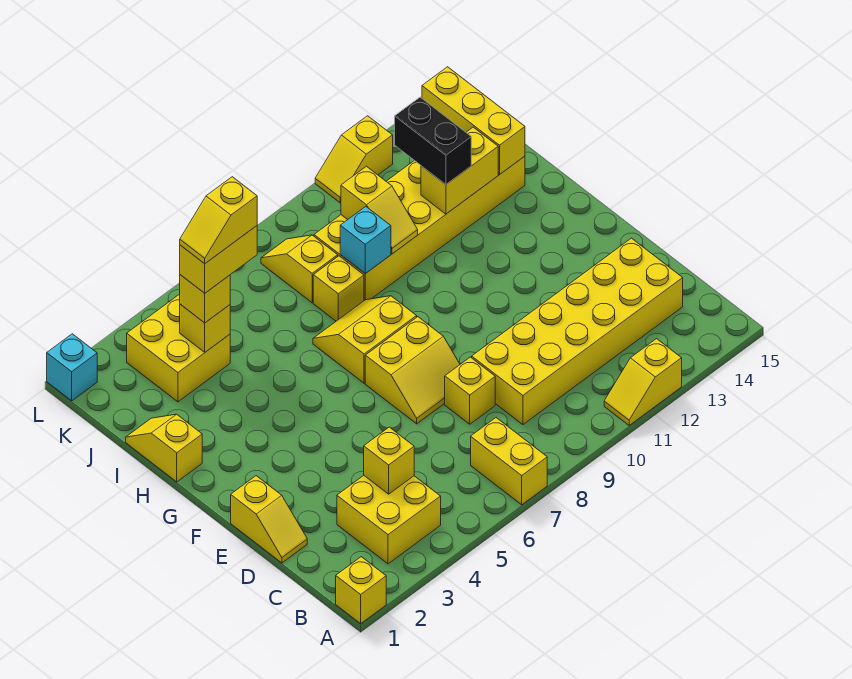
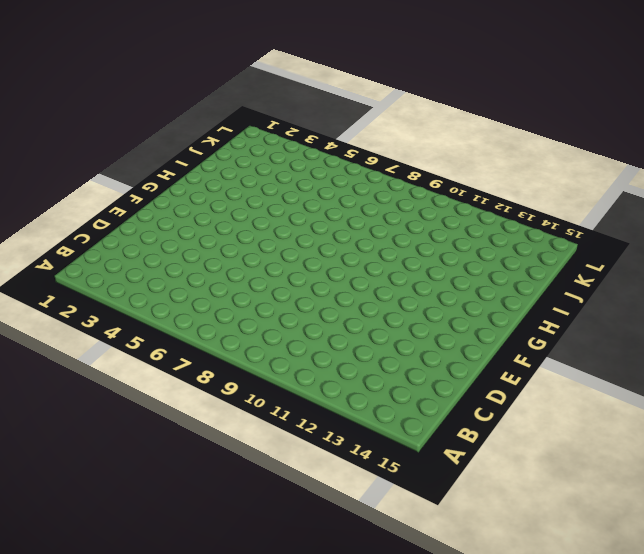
none -> yellow brick A1 level 1
none -> yellow brick A7:B7 level 1
none -> yellow slope A11:A12 level 1 top 12

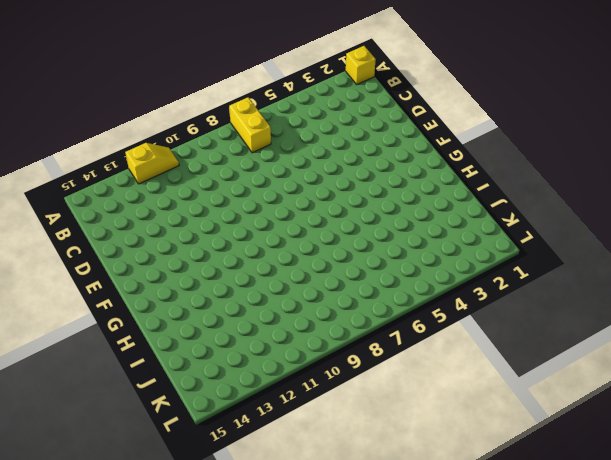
none -> yellow brick B3:C4 level 1
none -> yellow brick C9:D14 level 1
none -> yellow slope D1:E1 level 1 top E

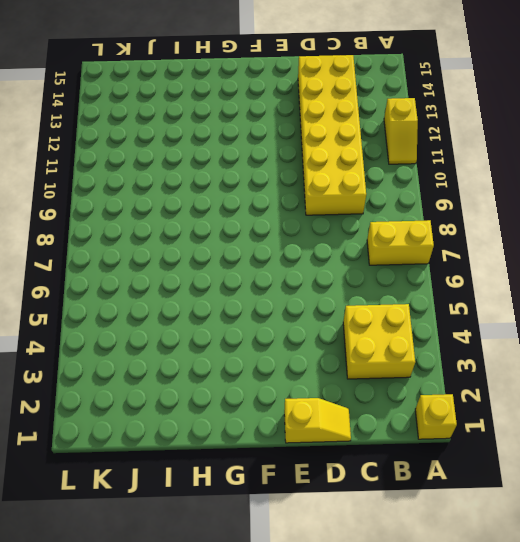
none -> yellow brick D8 level 1
none -> yellow slope E7:F8 level 1 top F
none -> yellow slope G7:H8 level 1 top G

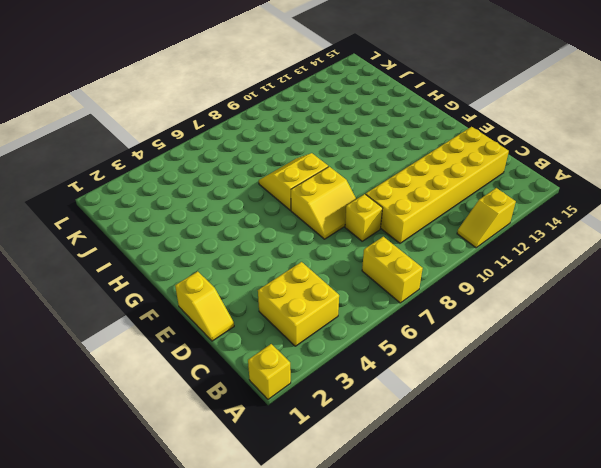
none -> yellow slope H1:I1 level 1 top H
none -> yellow brick I8 level 1
none -> yellow brick I9:J14 level 1

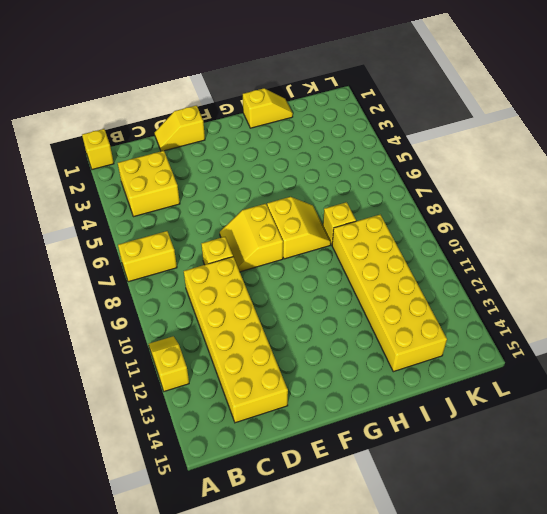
none -> yellow brick J3:K4 level 1
none -> yellow slope J8:K8 level 1 top J
none -> cyan brick L1 level 1

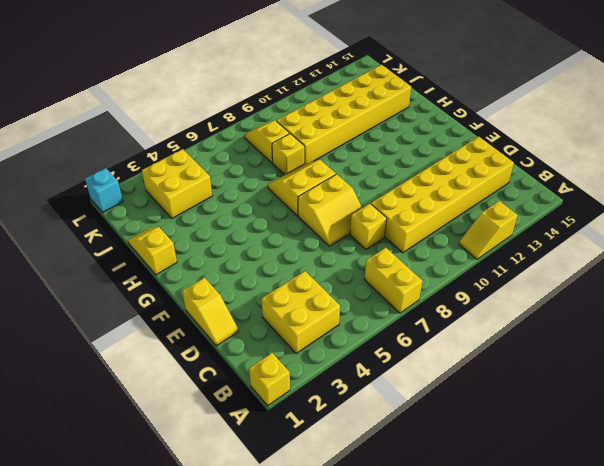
none -> yellow slope L11:L12 level 1 top 12
none -> yellow brick C4 level 2
none -> cyan brick I9 level 2

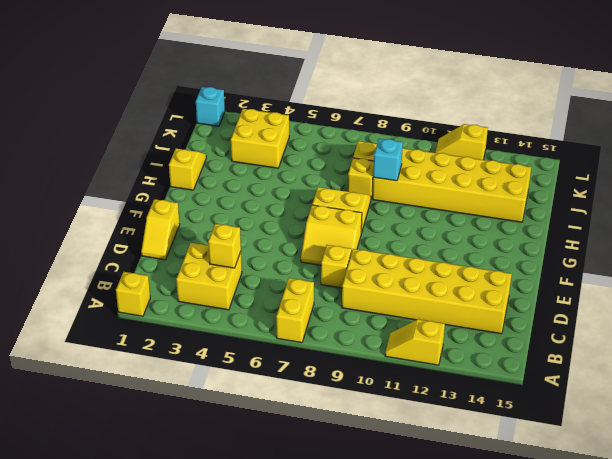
none -> yellow slope I10:J10 level 2 top J
none -> yellow brick I12:I13 level 2
none -> yellow brick I14:K14 level 2

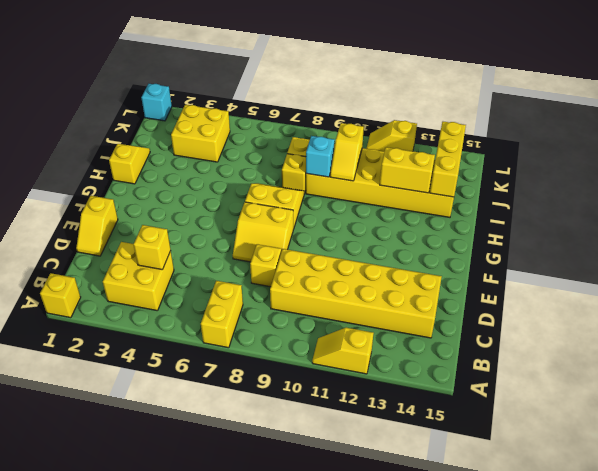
none -> yellow brick J4 level 2
none -> black brick I12:J12 level 3
none -> yellow brick J4 level 3

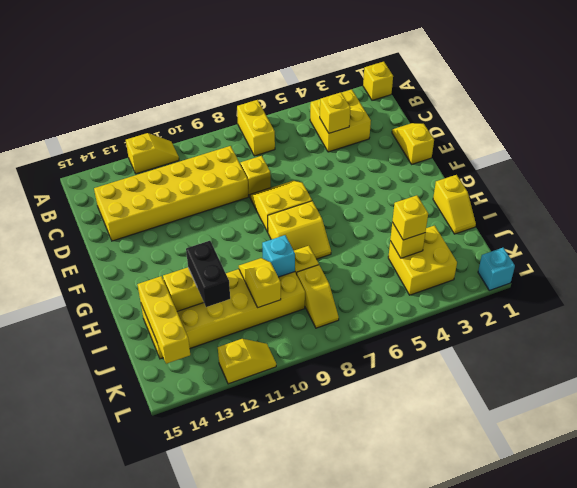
none -> yellow brick J4:J5 level 4
none -> yellow slope J4:J5 level 5 top 5

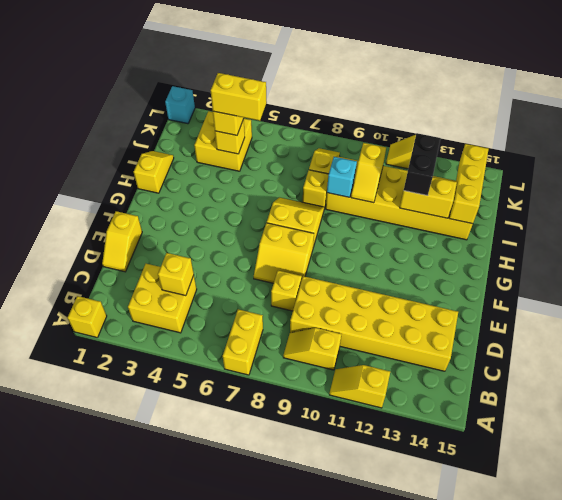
yellow slope B9:B10 level 1 top 10 -> yellow slope J4:J5 level 5 top 5

